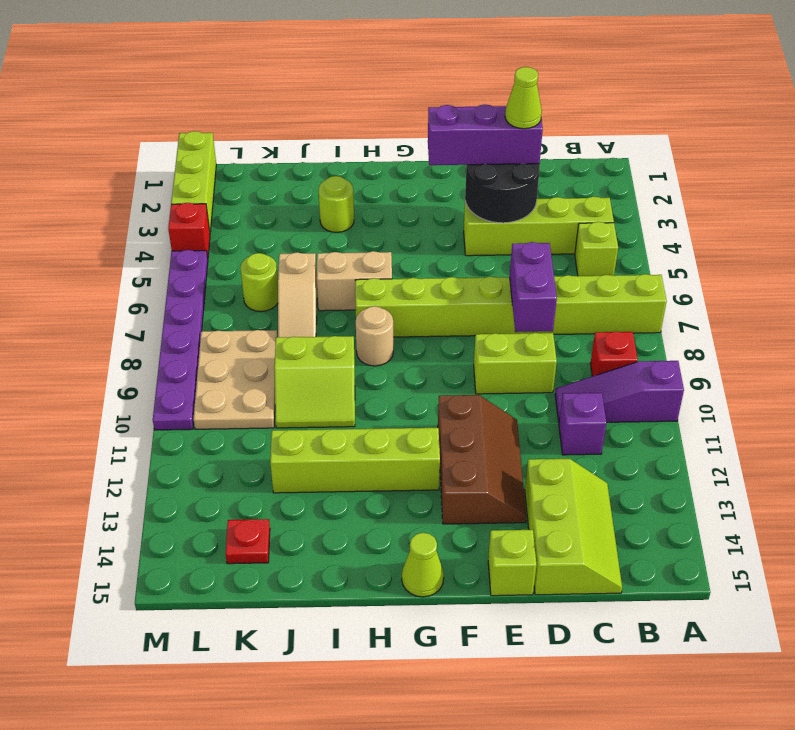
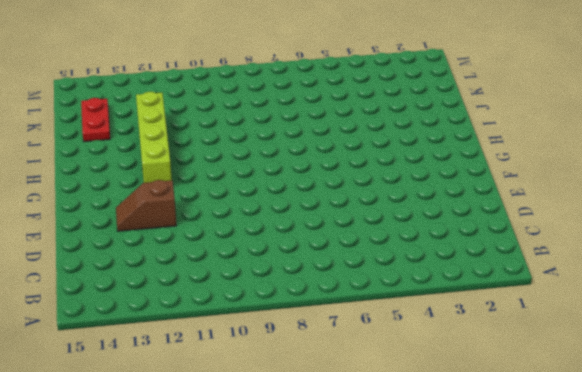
brown slope E12:E13 level 1 top 12 -> brown slope E11:F13 level 1 top F
red plate J14:K14 level 1 -> red plate K14 level 1
none -> lime brick A7:H7 level 1
none -> purple slope A10:C10 level 1 top A
none -> lime brick B4:E4 level 1

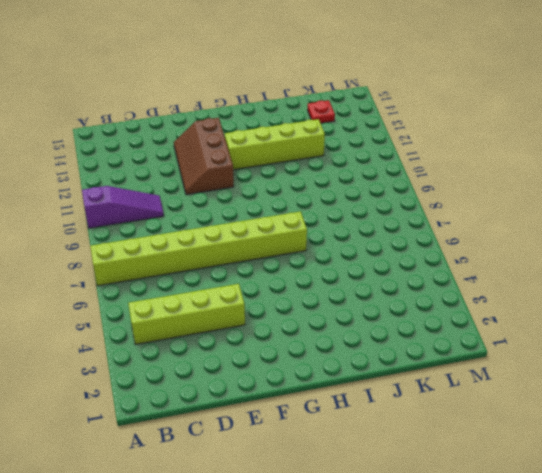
none -> lime brick B5 level 1
none -> red brick B9 level 1
none -> purple brick C11 level 1

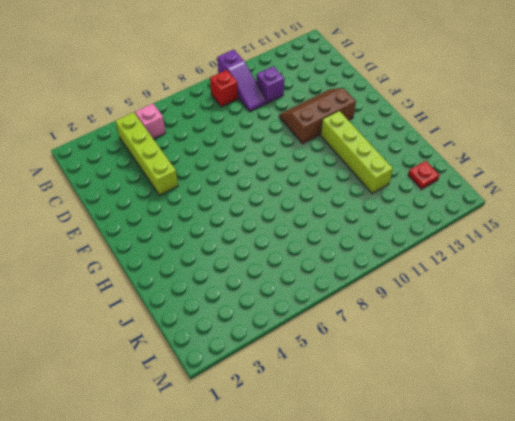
pink brick B5 level 1 -> lime brick B5 level 1
none -> lime brick A7:H7 level 1
none -> lime slope C13:D15 level 1 top D
none -> lime brick D9:E9 level 1

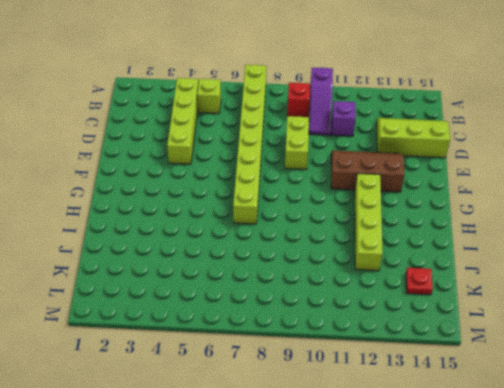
none -> lime brick E15 level 1
none -> lime cone G15 level 1
none -> tan brick H6:I6 level 1

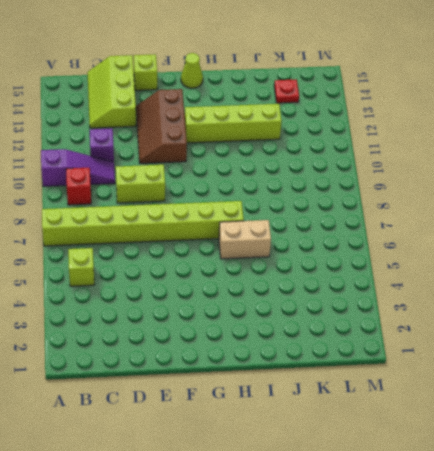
none -> lime brick B4:E4 level 1
none -> tan round brick H8 level 1
none -> lime round brick I3 level 1

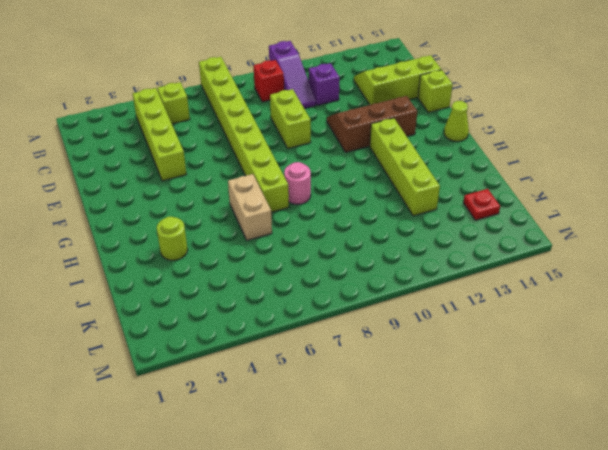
pink round brick H8 level 1 -> tan round brick H8 level 1
none -> lime slope I9:J10 level 1 top 9
none -> tan slope J6:J8 level 1 top 6
none -> lime round brick K6 level 1

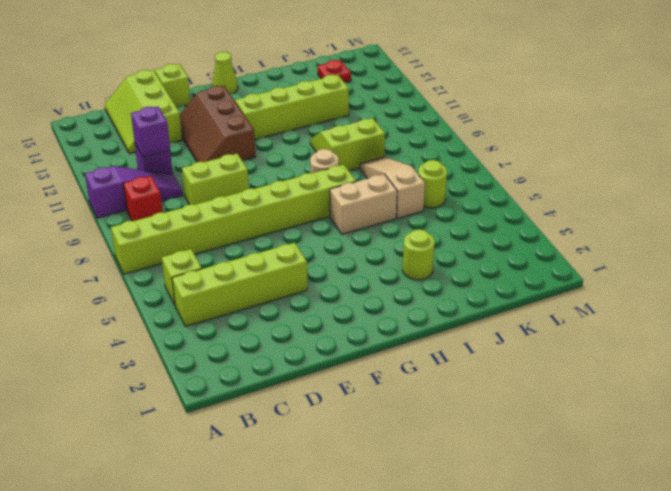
purple brick C11 level 2 -> none
none -> tan plate K8:L10 level 1
none -> lime brick M1:M3 level 1
none -> red brick M4 level 1

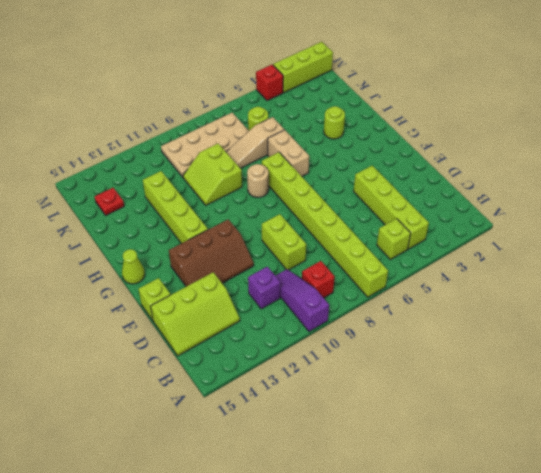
tan plate K7:L10 level 1 -> tan plate K8:L10 level 1
none -> purple plate M5:M10 level 1
none -> black round brick D3:E4 level 2
none -> purple brick D7:D8 level 2

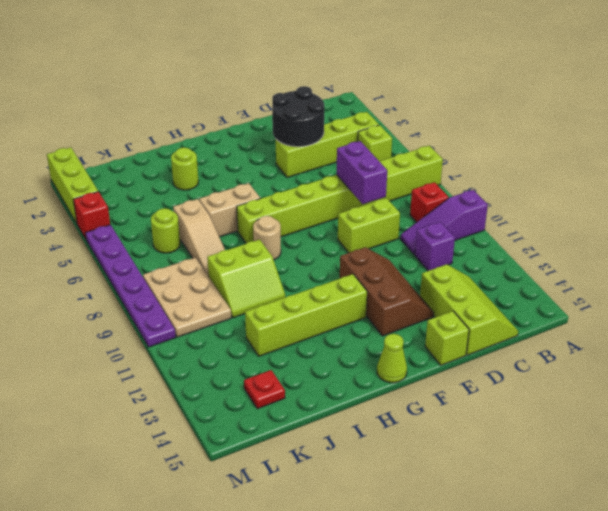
none -> purple brick D3:F3 level 3
none -> lime cone D3 level 4

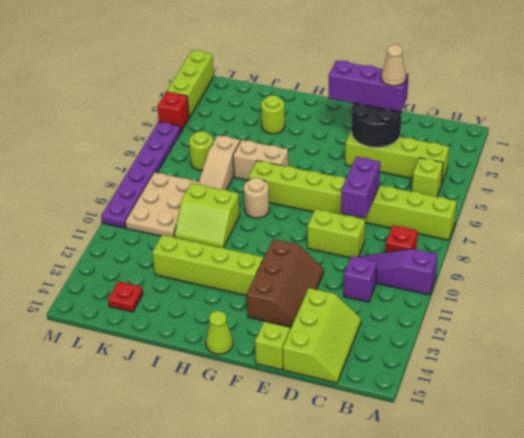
tan cone D3 level 4 -> lime cone D3 level 4

